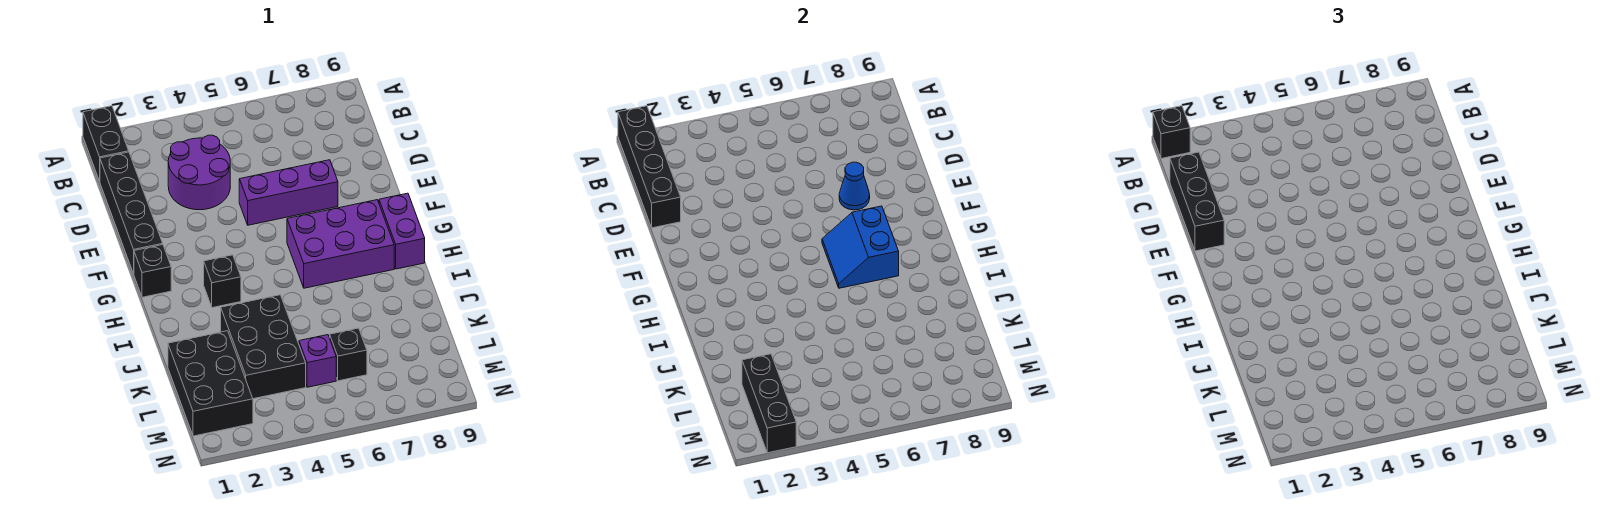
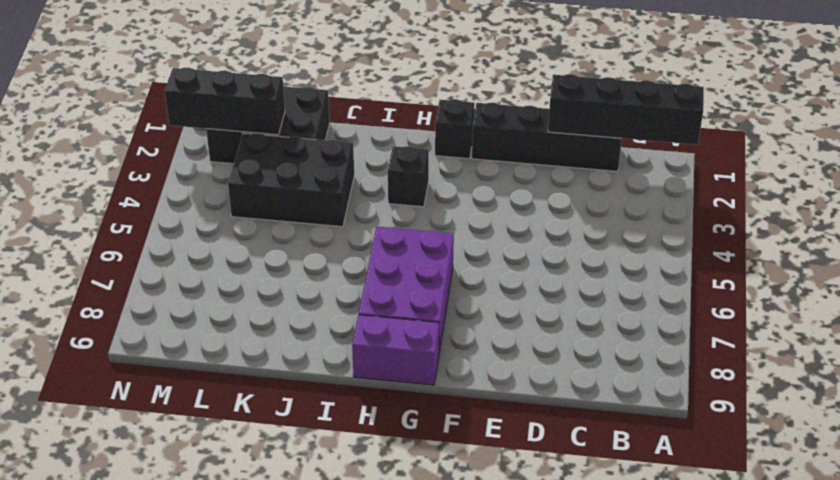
none -> black brick A1:B1 level 1
none -> purple round brick C3:D4 level 1
none -> purple brick E5:E7 level 1

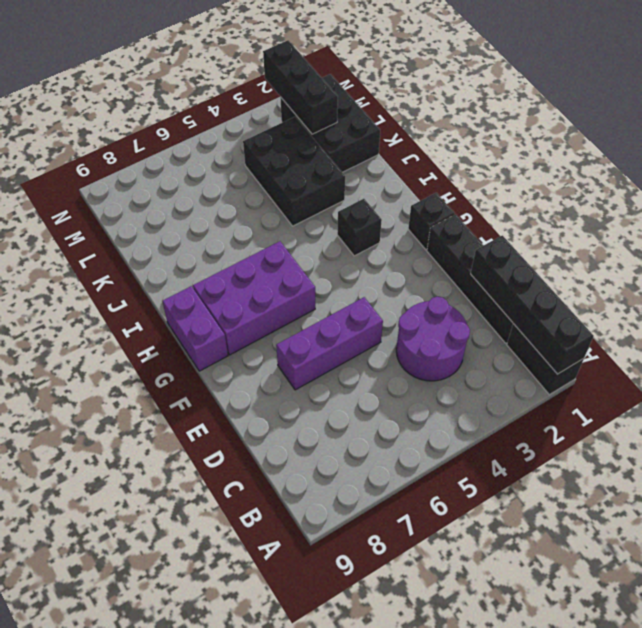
none -> purple brick L5 level 1
none -> black brick L6 level 1
none -> blue cone E7 level 2

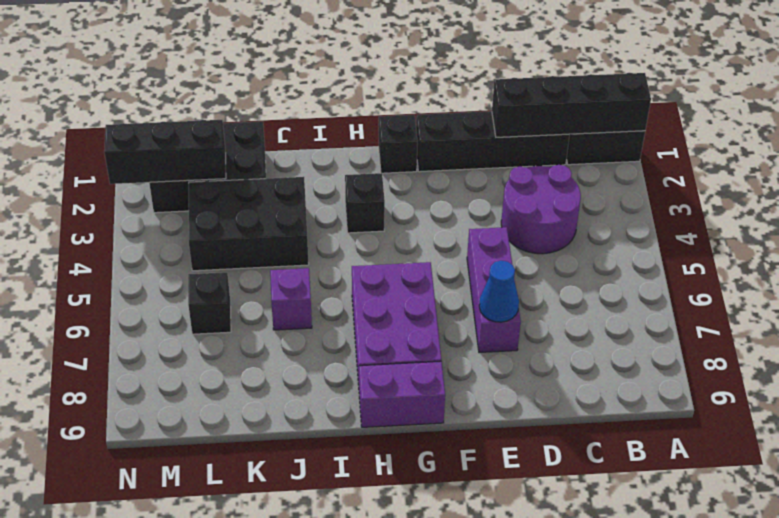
purple brick J6 level 1 -> purple brick L5 level 1
none -> blue slope G6:H7 level 2 top 7
none -> black brick A1 level 3
none -> black brick C1:E1 level 3

